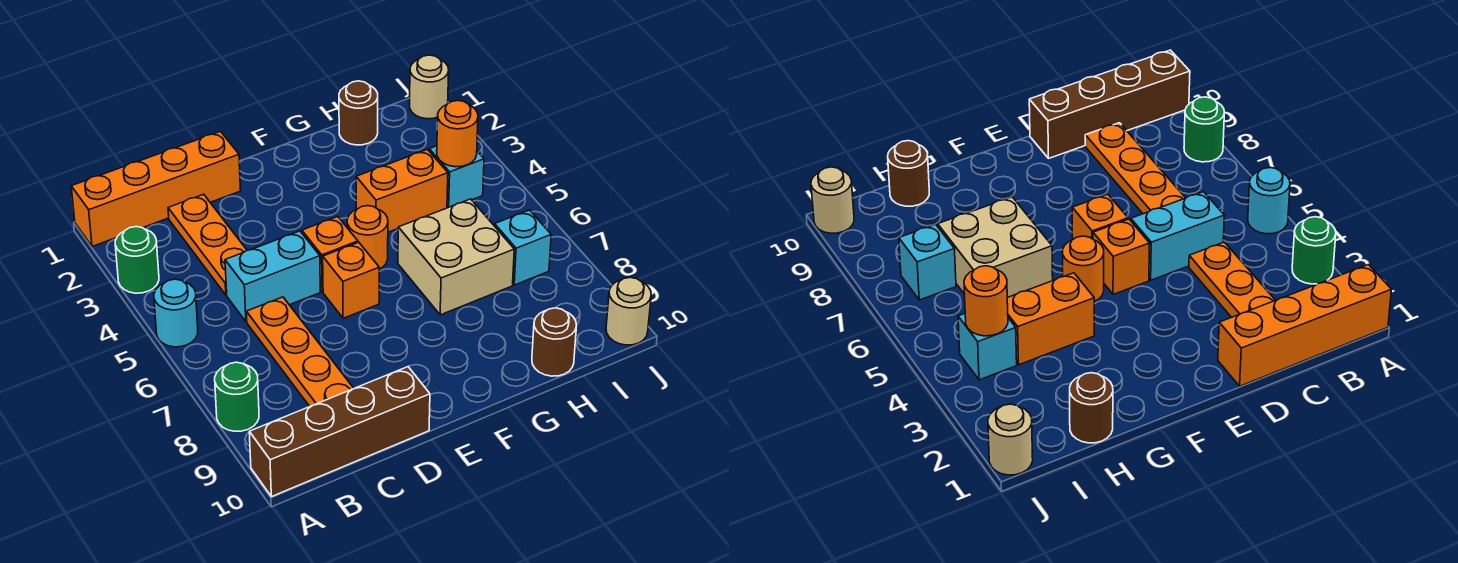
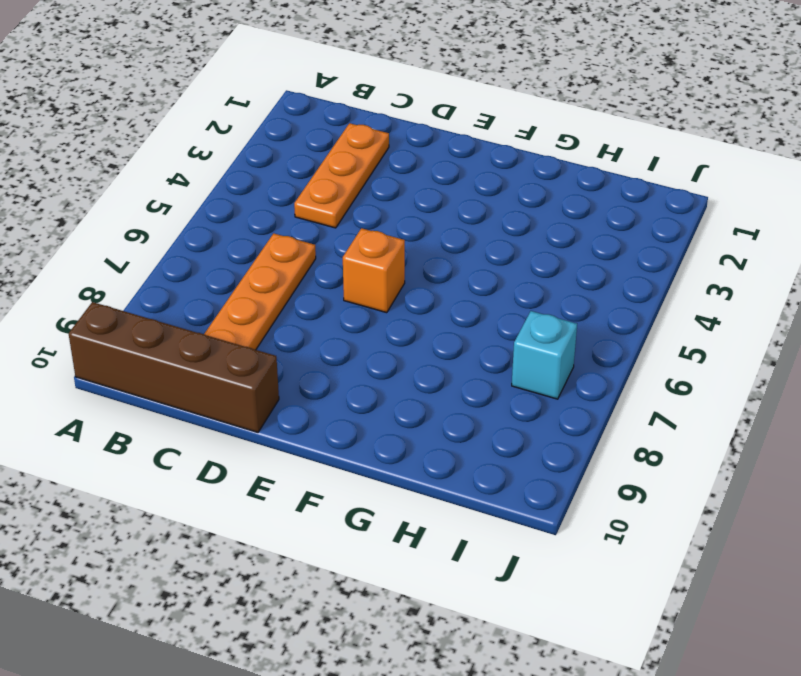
none -> orange brick A1:D1 level 1
none -> green round brick A3 level 1
none -> cyan round brick A5 level 1

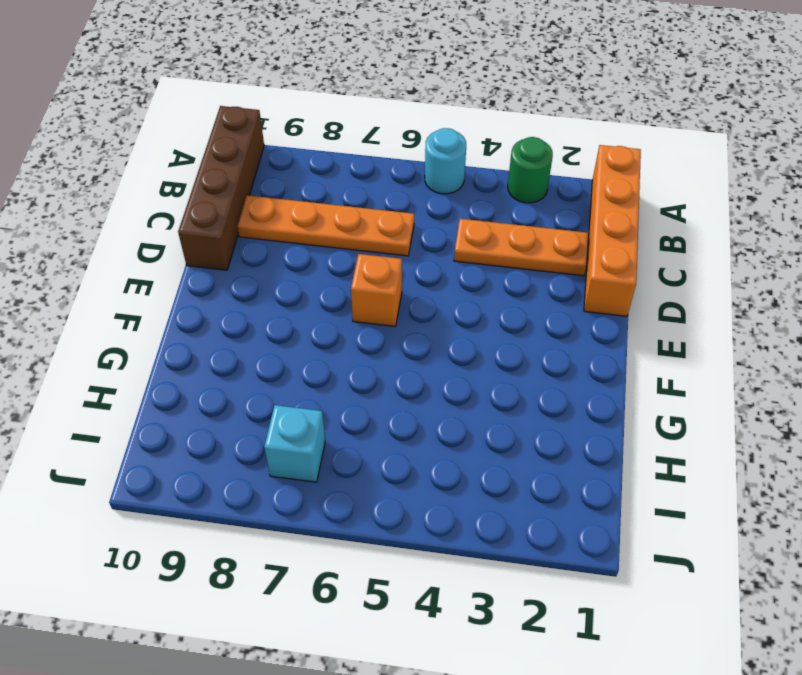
none -> green round brick A8 level 1
none -> cyan brick C5:D5 level 1
none -> orange brick E5 level 1

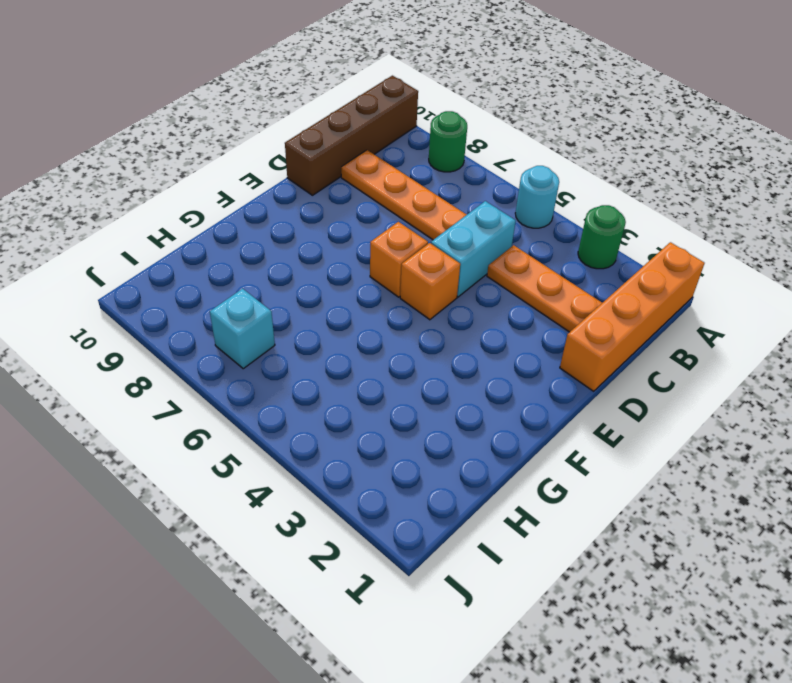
none -> orange round brick F5 level 1
none -> orange brick G4:H4 level 1
none -> tan brick G6:H7 level 1

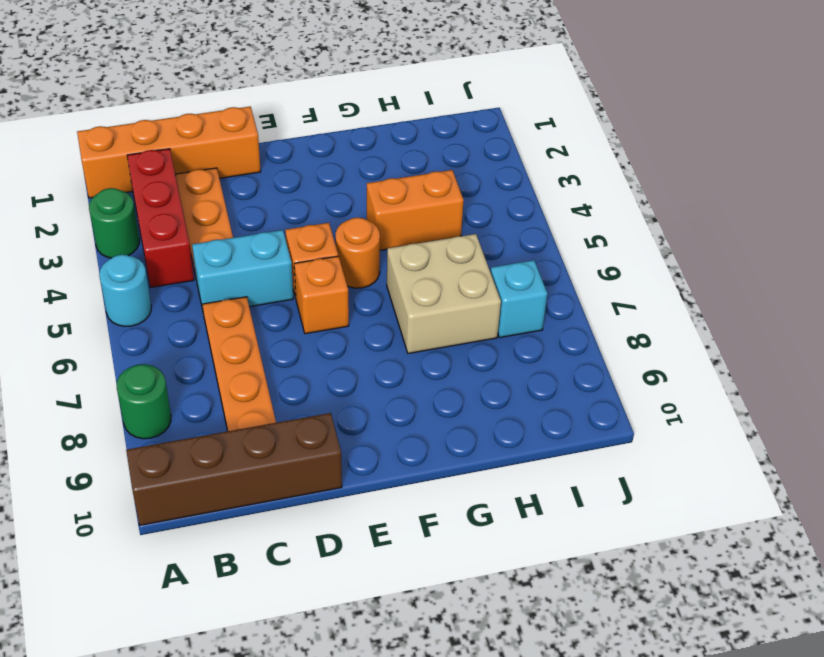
red brick B2:B4 level 1 -> none
none -> brown round brick H1 level 1
none -> brown round brick H10 level 1
none -> cyan brick I4 level 1

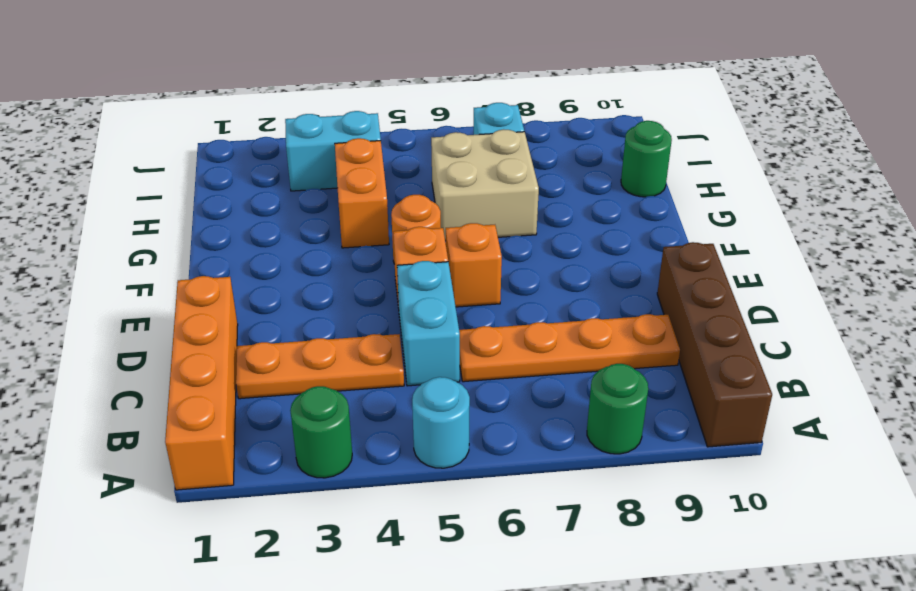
green round brick H10 level 1 -> brown round brick H10 level 1
cyan brick I3:I4 level 1 -> cyan brick I4 level 1
none -> brown round brick H1 level 1
none -> tan round brick J1 level 1
none -> tan round brick J10 level 1

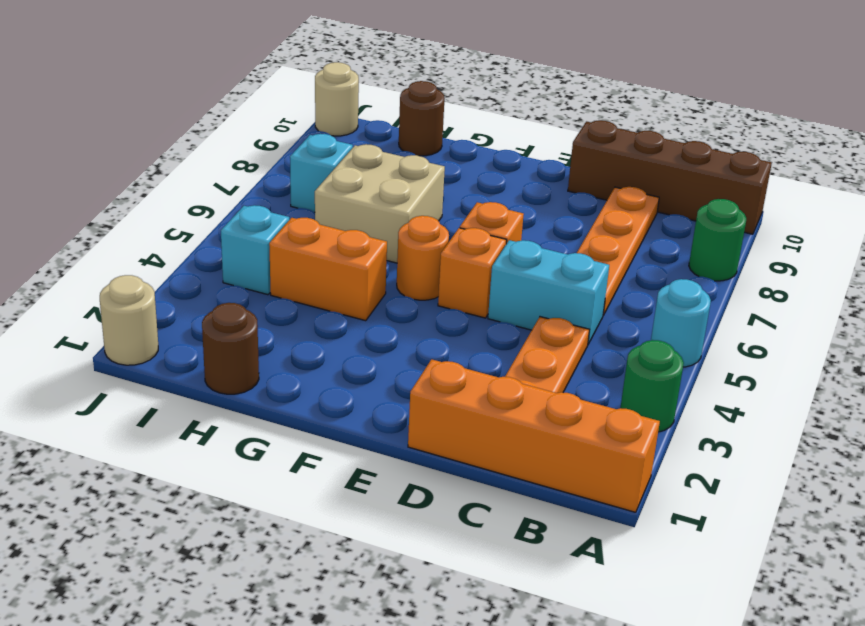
none -> orange round brick I4 level 2

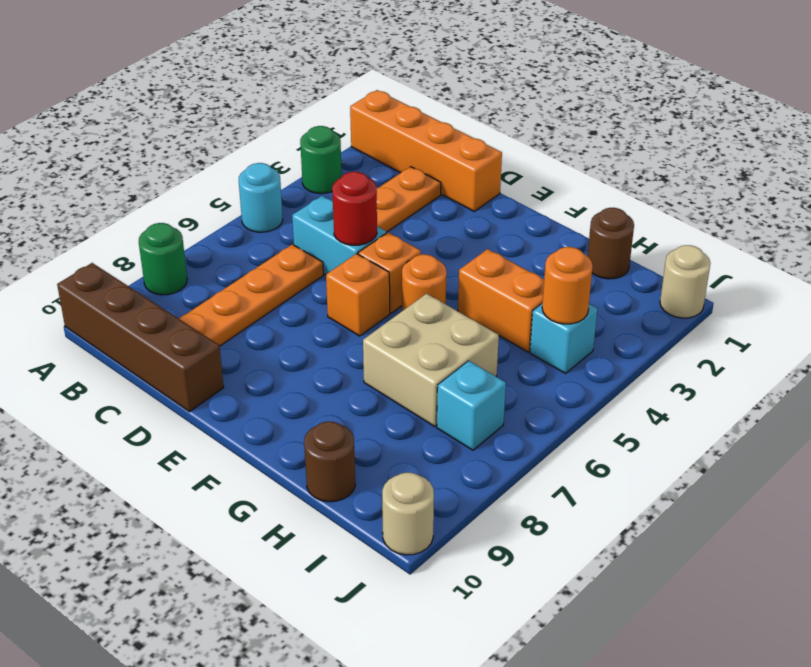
red round brick D5 level 2 -> none

